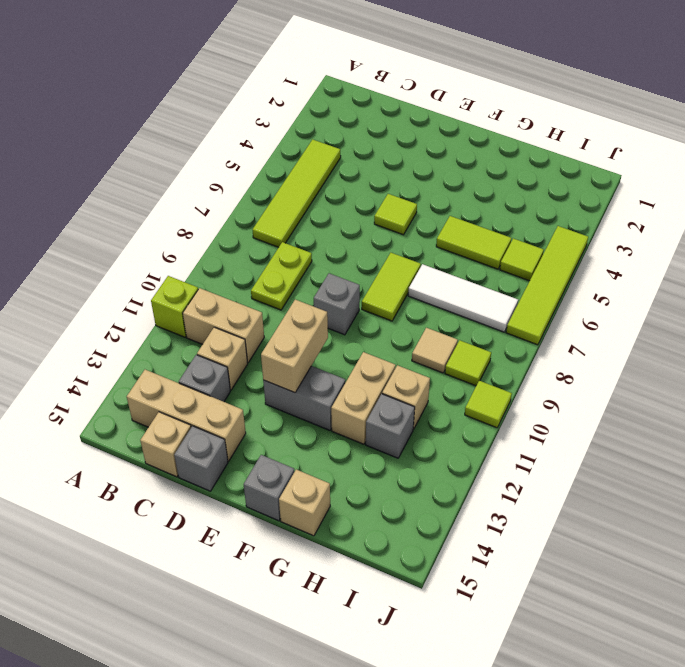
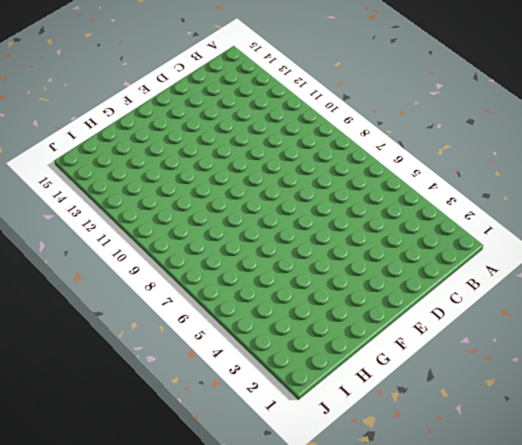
none -> lime brick A11 level 1
none -> lime tile B4:B7 level 1
none -> tan brick B11:C11 level 1

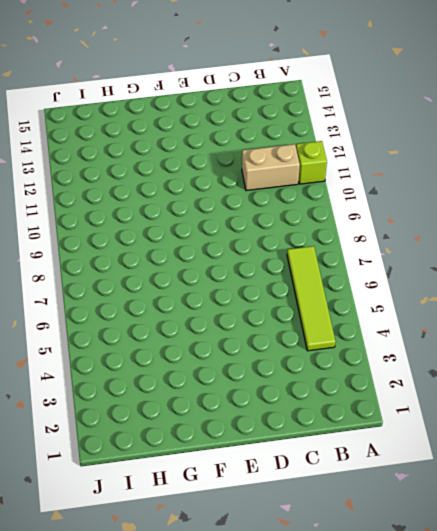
none -> tan brick B14:D14 level 1
none -> lime plate C8:C9 level 1
none -> tan brick C12 level 1

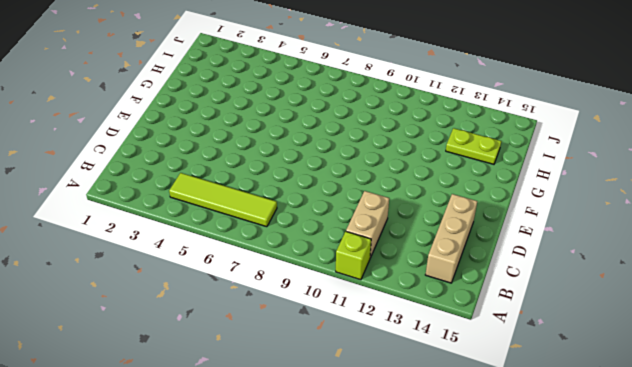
lime plate H13:H14 level 1 -> lime plate C8:C9 level 1
none -> tan brick C12 level 1
none -> grey brick C13 level 1
none -> tan brick C15 level 1

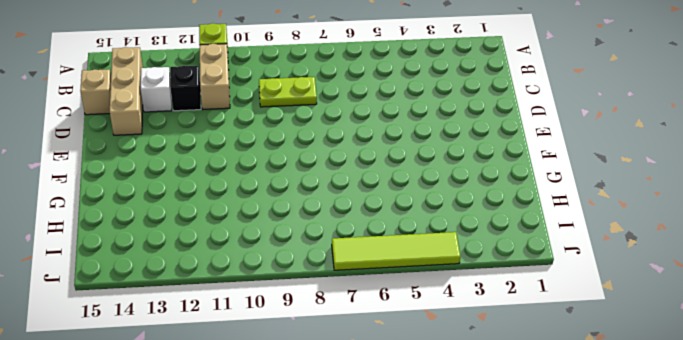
black brick C12 level 1 -> tan brick C12 level 1
white brick C13 level 1 -> grey brick C13 level 1
none -> lime tile B4:B7 level 1
none -> grey brick D15 level 1
none -> lime tile E5 level 1

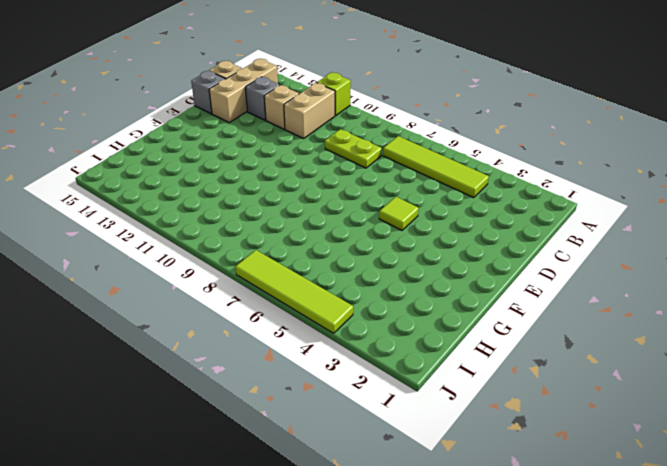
none -> grey brick E9 level 1
none -> grey brick E12:F12 level 1
none -> lime tile F7:F8 level 1

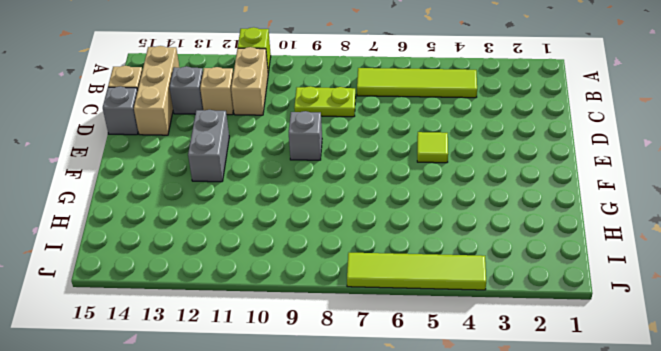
none -> lime tile F7:F8 level 1
none -> grey brick F15 level 1
none -> lime tile G5:H5 level 1

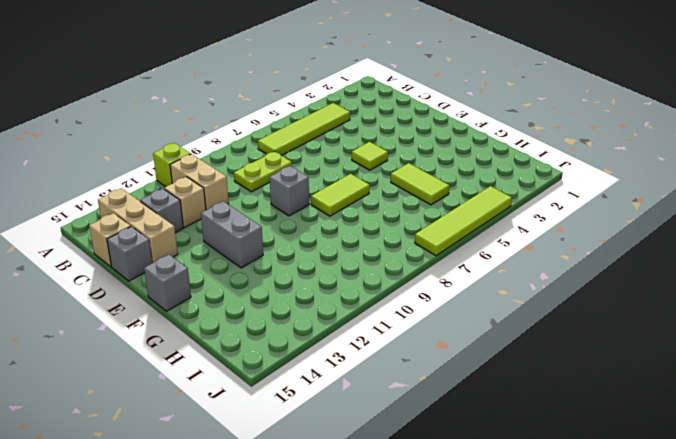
none -> white tile G7:I7 level 1
none -> tan brick G11:G12 level 1
none -> tan brick G15 level 1

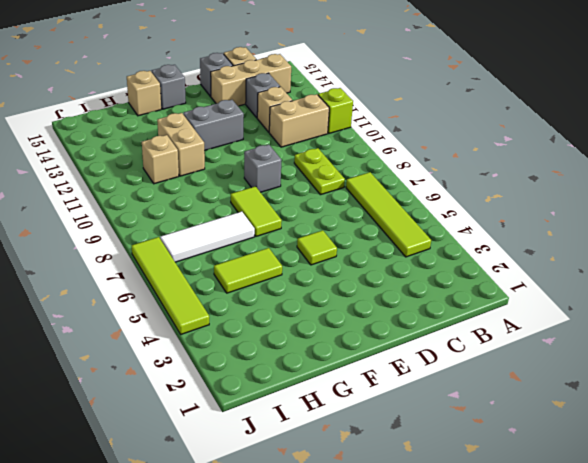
none -> tan tile H9 level 1
none -> grey brick H12 level 1
none -> lime tile I5 level 1

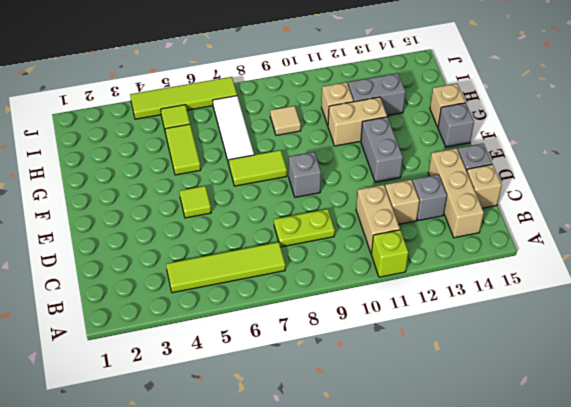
grey brick H12:H13 level 1 -> grey brick H12 level 1
none -> lime tile I9 level 1
none -> lime tile J10 level 1
none -> tan brick E11:E12 level 2

